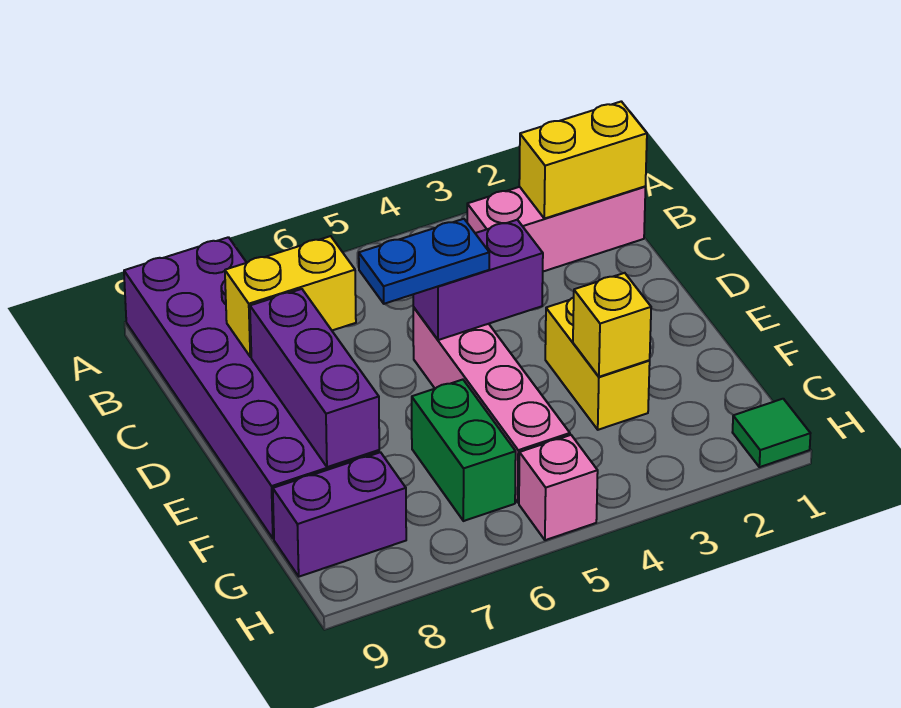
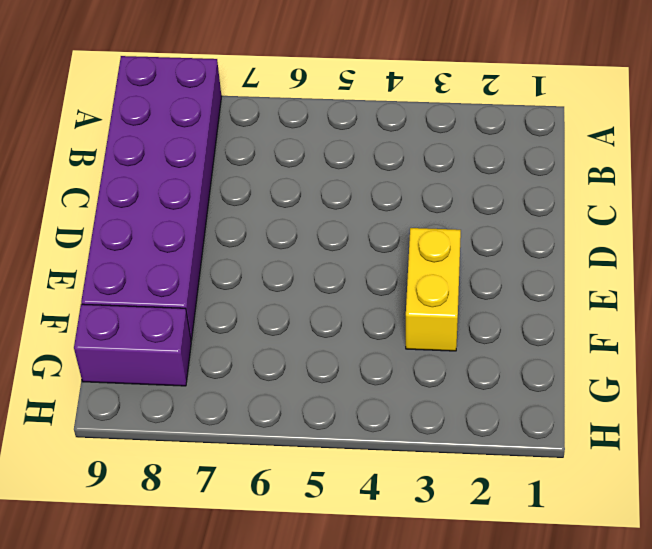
none -> pink brick B1:B3 level 1
none -> pink brick D5:G5 level 1
none -> green brick F6:G6 level 1

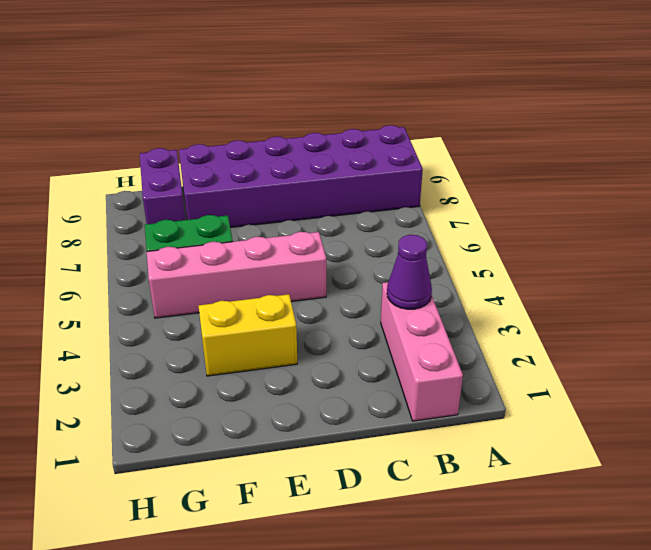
purple cone B3 level 2 -> none
none -> green tile H1 level 1
none -> pink brick H5 level 1
none -> yellow brick B1:B2 level 2

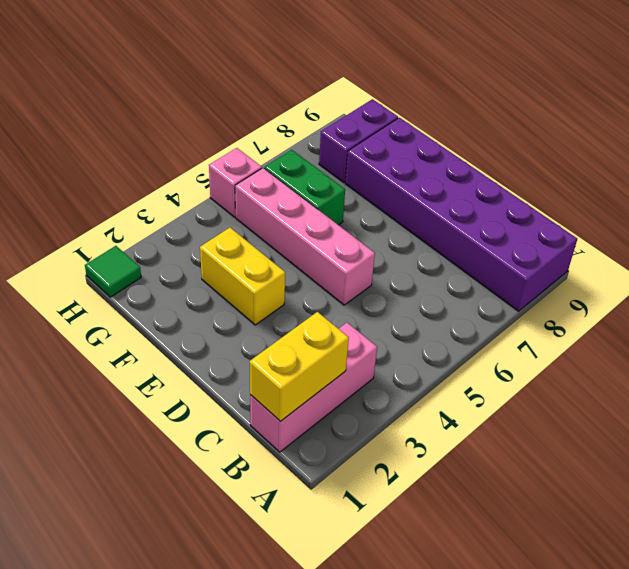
none -> yellow brick C7:C8 level 2
none -> purple brick D4:D5 level 2
none -> purple brick D8:F8 level 2

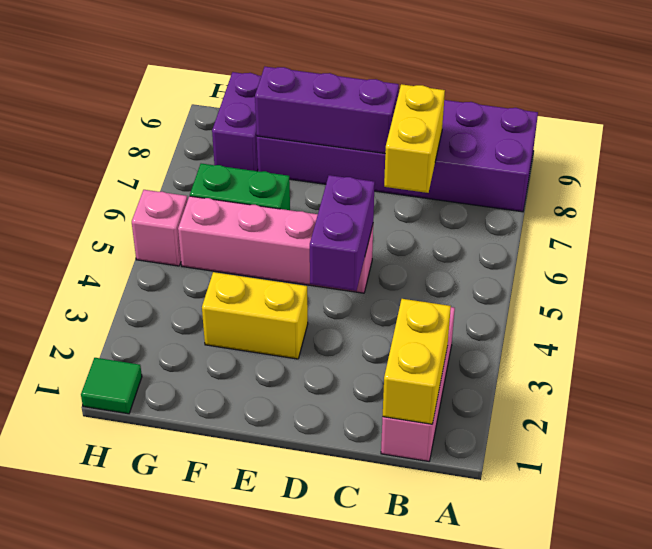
none -> yellow brick F3 level 2
none -> blue plate D5:D6 level 3

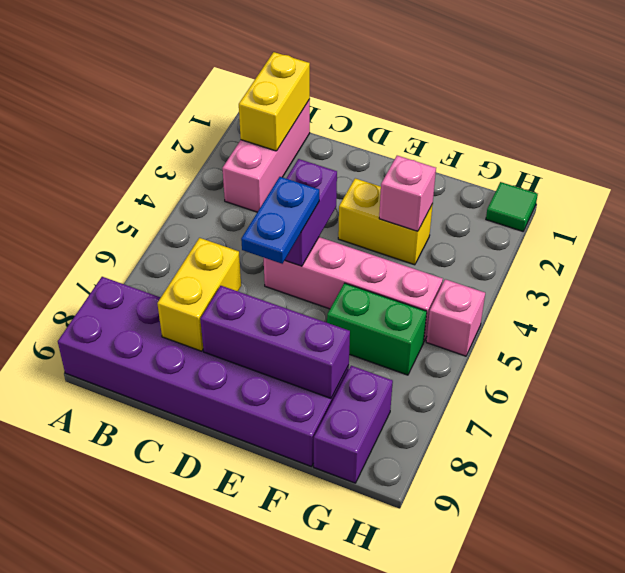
pink brick F3 level 2 -> yellow brick F3 level 2

